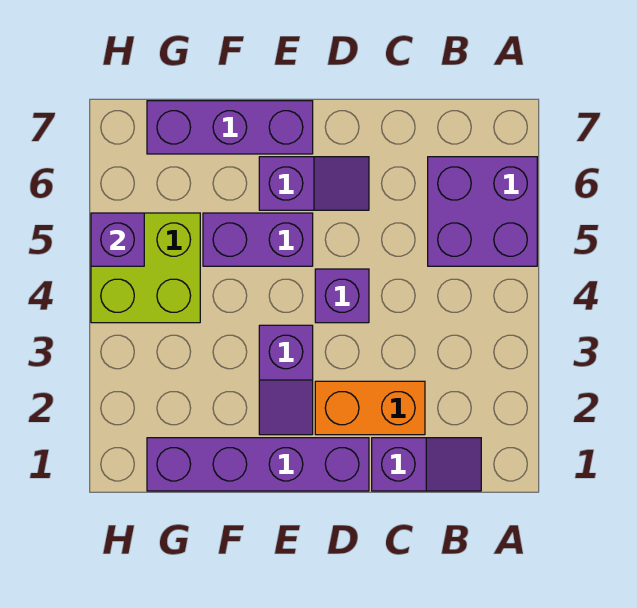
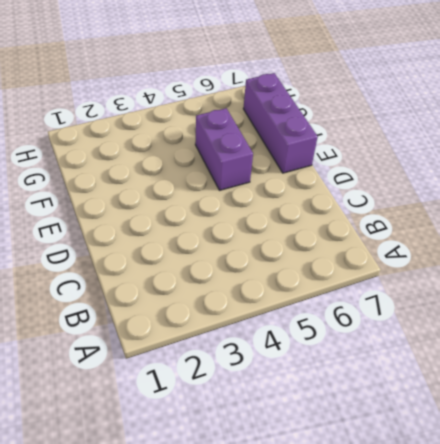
none -> purple brick A5:B6 level 1
none -> purple slope B1:C1 level 1 top C

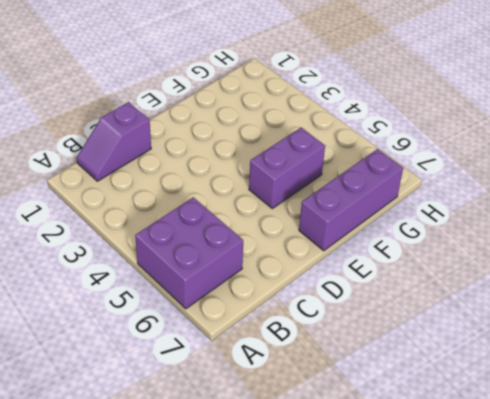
none -> orange brick C2:D2 level 1
none -> purple brick D1:G1 level 1

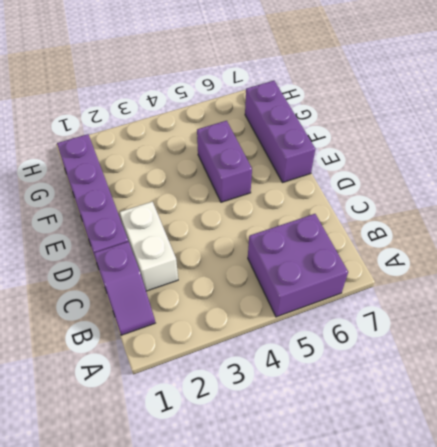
white brick C2:D2 level 1 -> orange brick C2:D2 level 1
none -> purple brick D4 level 1
none -> purple slope D6:E6 level 1 top E

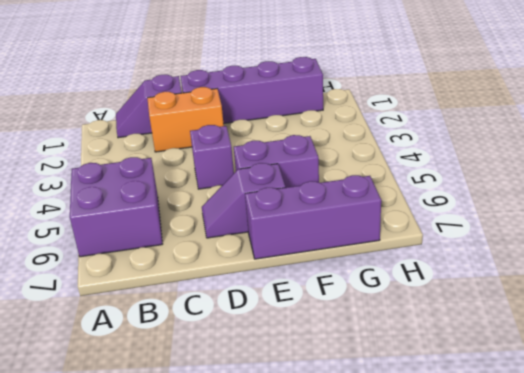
none -> purple slope E2:E3 level 1 top 3
none -> lime brick G4:H5 level 1

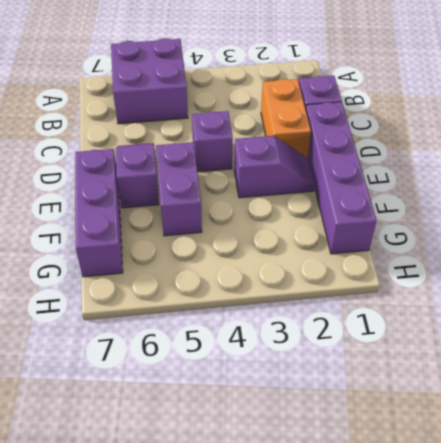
none -> lime brick G4:H5 level 1
none -> purple brick H5 level 2

